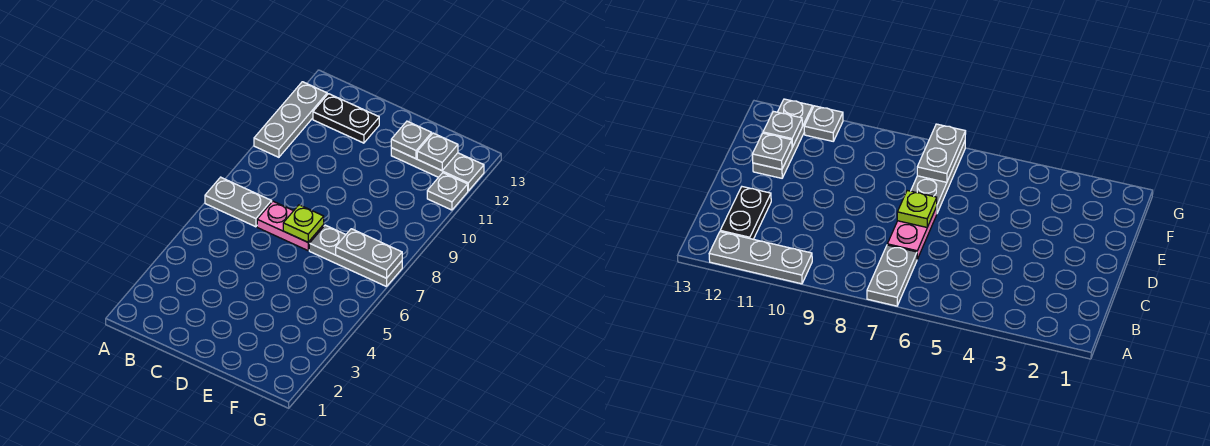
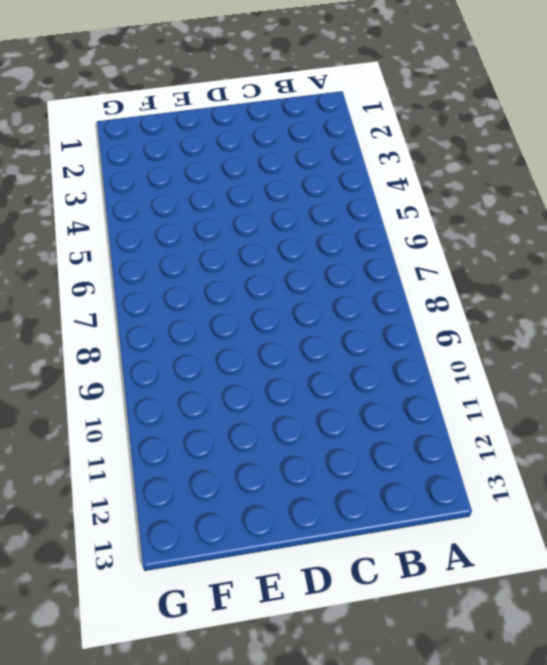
none -> grey plate A7:B7 level 1
none -> grey plate A10:A12 level 1

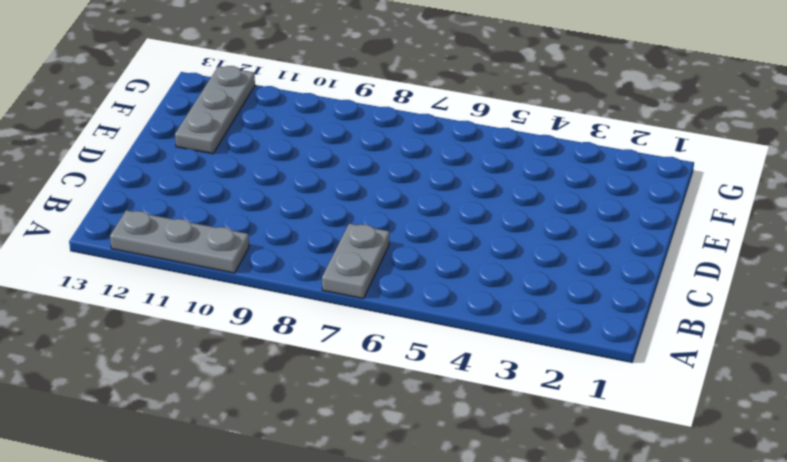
none -> black plate B12:C12 level 1
none -> pink plate C7:D7 level 1

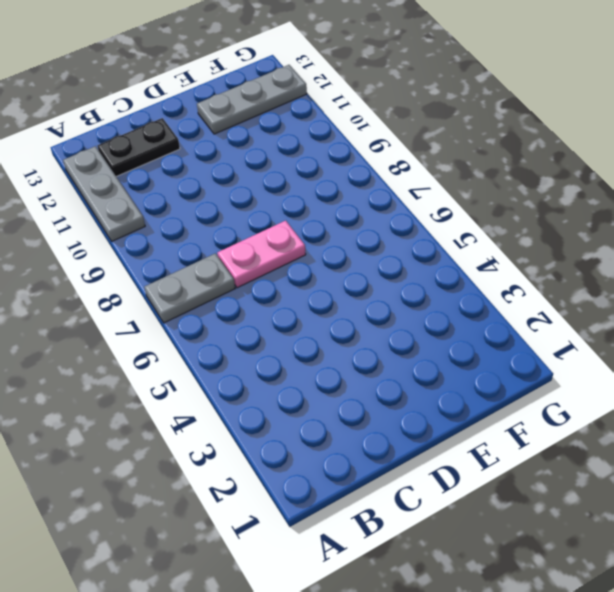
none -> grey plate E7:G7 level 1
none -> grey plate G11 level 1

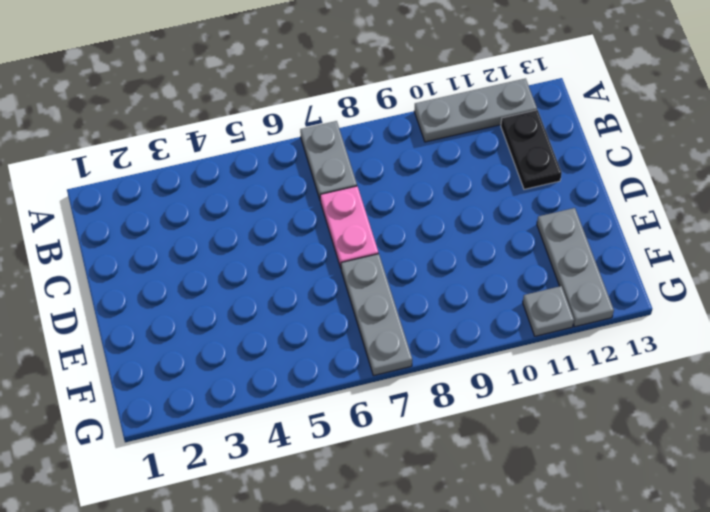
none -> lime plate D7 level 2
none -> grey plate E12 level 2

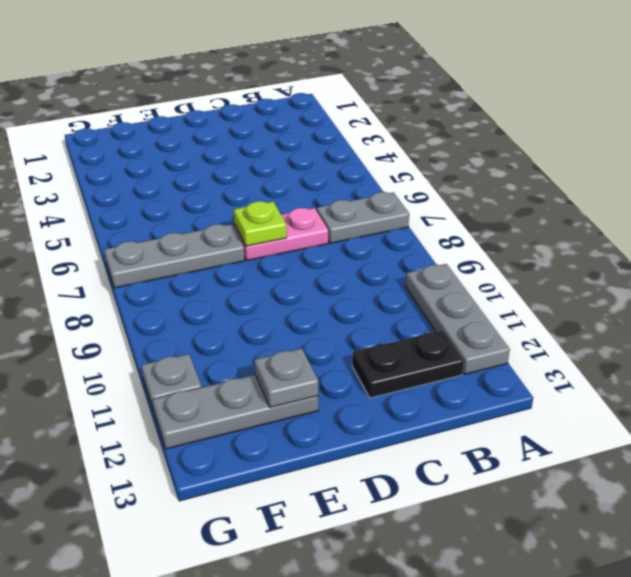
none -> grey plate F7:G7 level 2
none -> grey plate F12 level 2

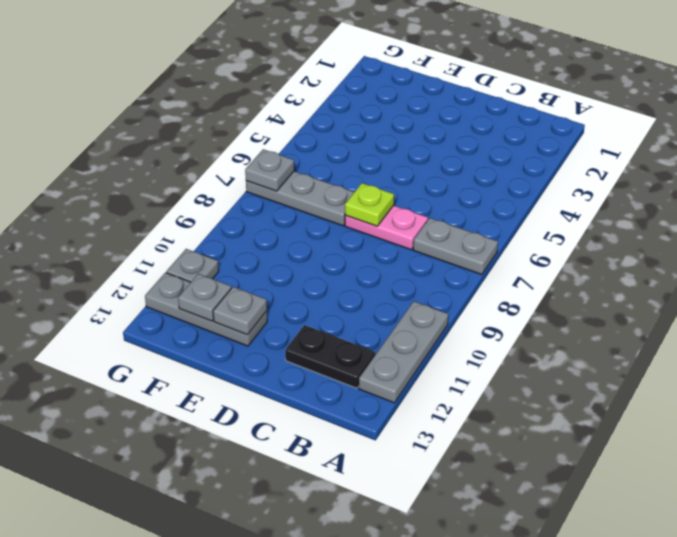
grey plate G7 level 2 -> grey plate F7:G7 level 2

